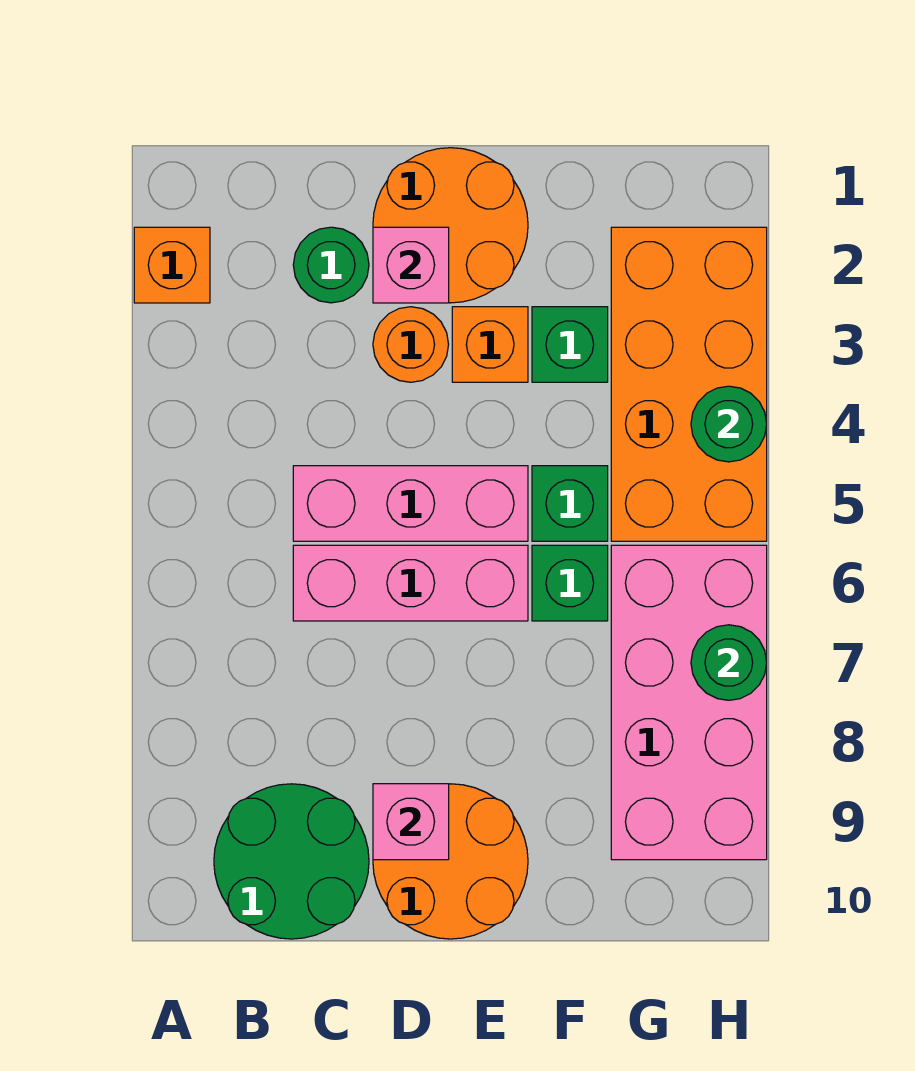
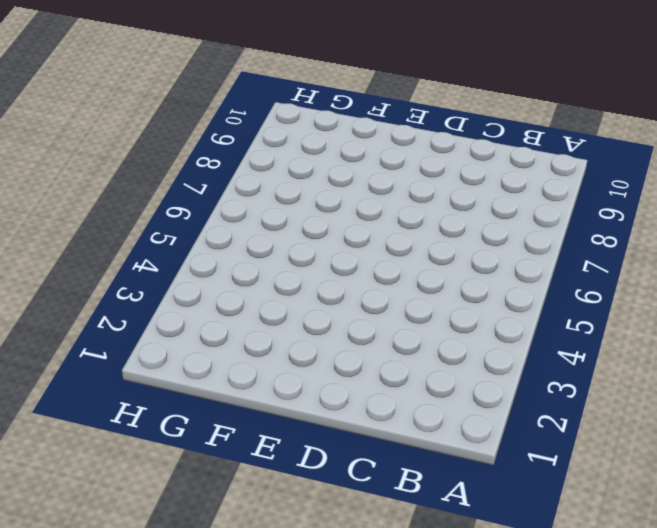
none -> orange brick A2 level 1
none -> green round brick B9:C10 level 1
none -> green round brick C2 level 1

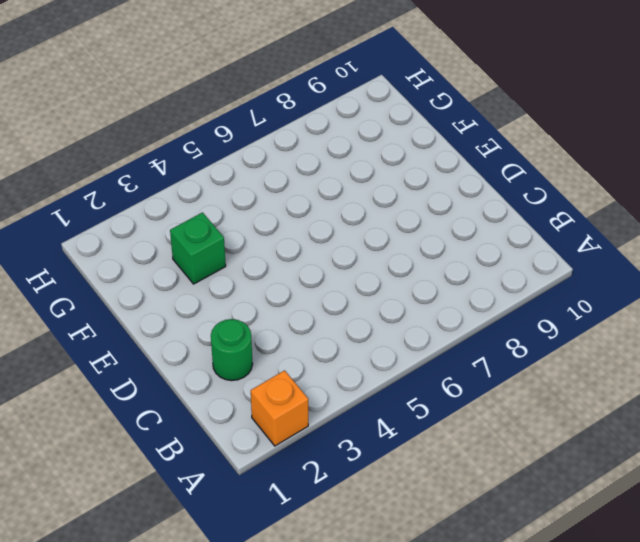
none -> green round brick B9:C10 level 1
none -> pink brick C5:E5 level 1
none -> pink brick C6:E6 level 1

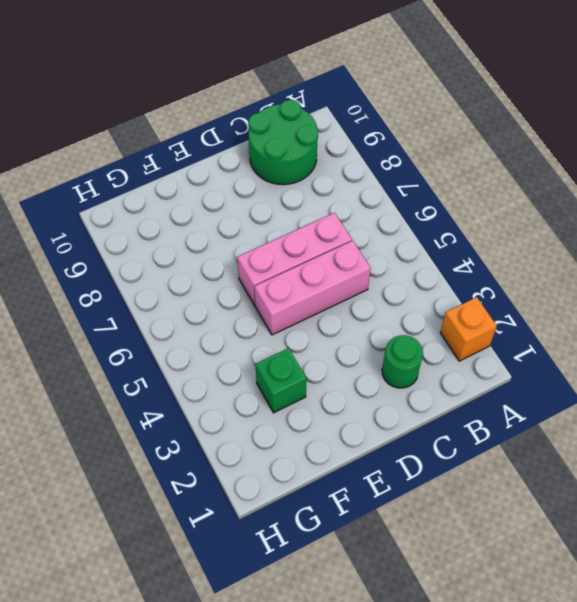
none -> orange round brick D1:E2 level 1
none -> orange round brick D3 level 1
none -> orange round brick D9:E10 level 1

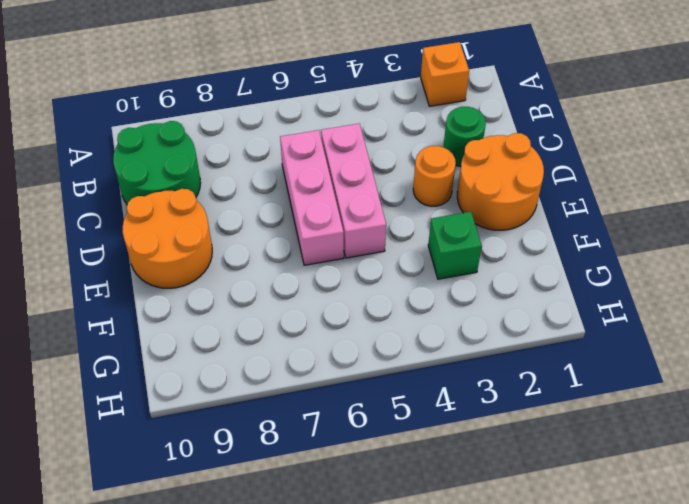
none -> orange brick E3 level 1
none -> green brick F5 level 1
none -> green brick F6 level 1

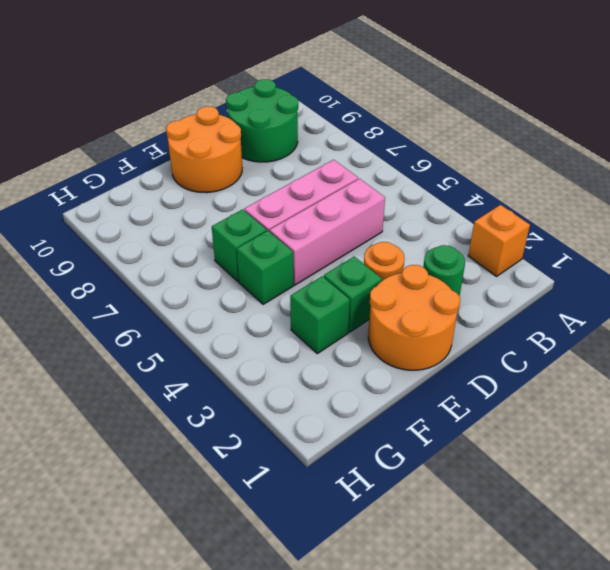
green brick E3 level 1 -> orange brick E3 level 1
none -> orange brick G2:H5 level 1
none -> pink brick G6:H9 level 1
none -> pink brick D2 level 2

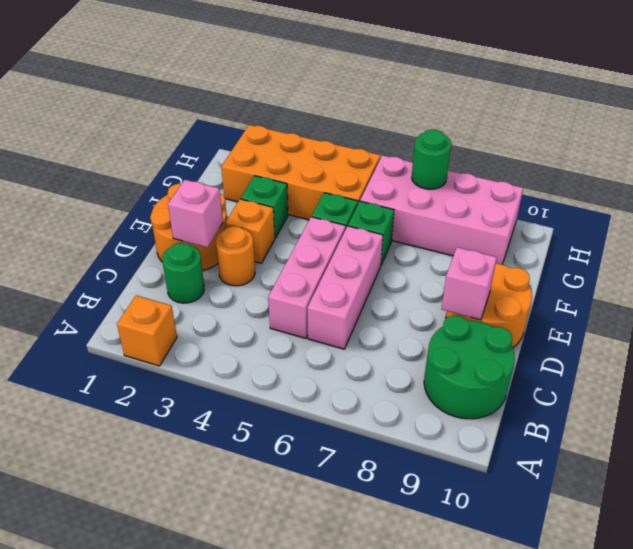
none -> green round brick H4 level 2

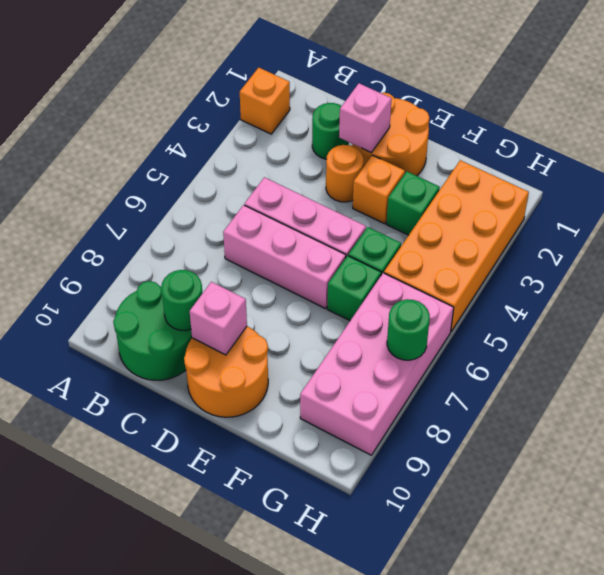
green round brick C9 level 2 -> green round brick H4 level 2

